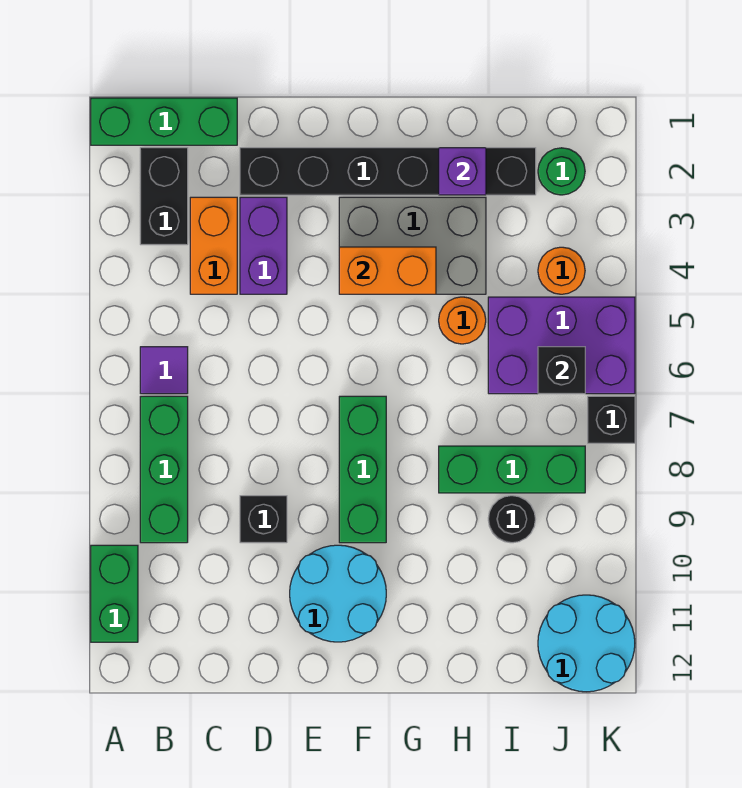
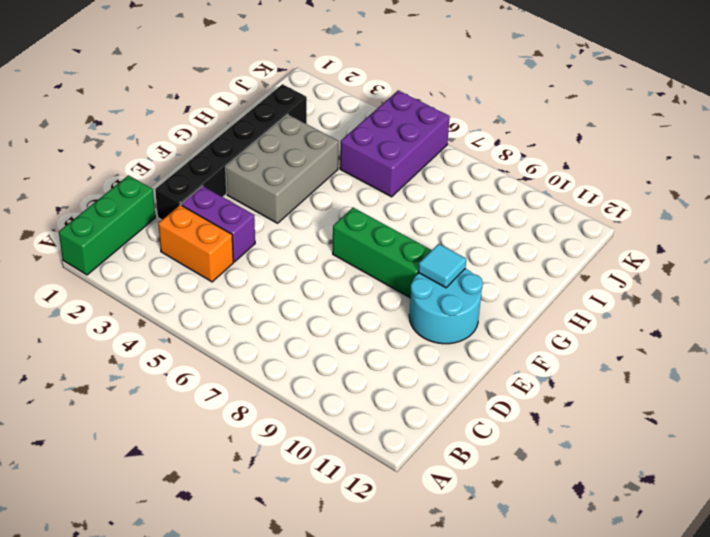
cyan tile F10 level 2 -> none
none -> green brick A10:A11 level 1
none -> black brick B2:B3 level 1
none -> purple tile B6 level 1

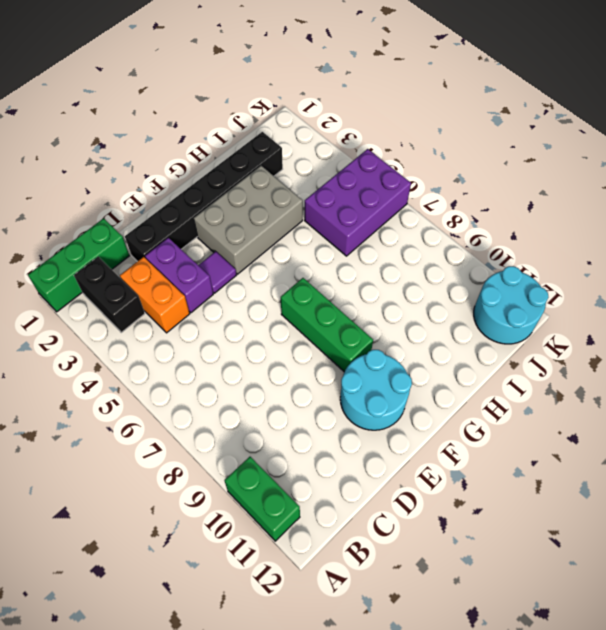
purple tile E4 level 1 -> purple tile B6 level 1
none -> green brick B7:B9 level 1
none -> black brick D9 level 1
none -> orange round brick H5 level 1

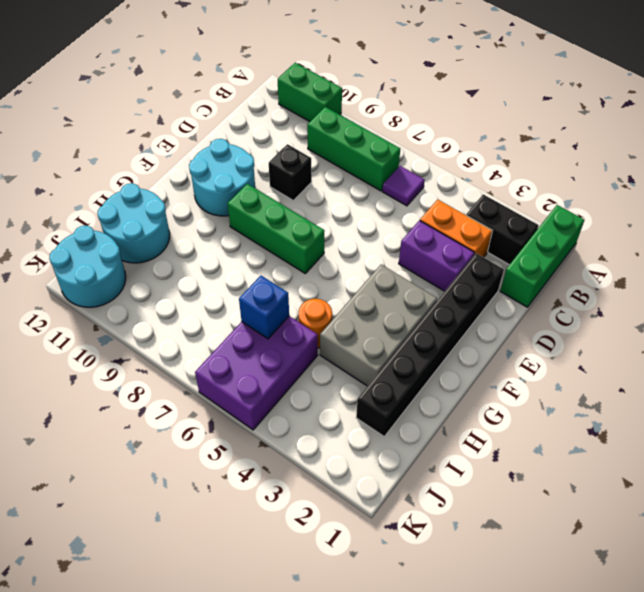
cyan round brick H11:I12 level 1 -> none
blue brick I6 level 2 -> none
none -> green brick H8:J8 level 1
none -> black round brick I9 level 1
none -> green round brick J2 level 1

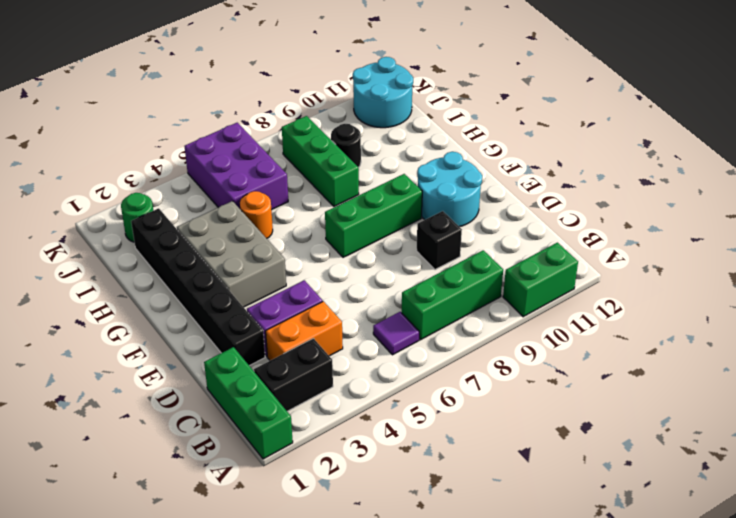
none -> orange round brick J4 level 1
none -> black brick K7 level 1
none -> orange brick F4:G4 level 2

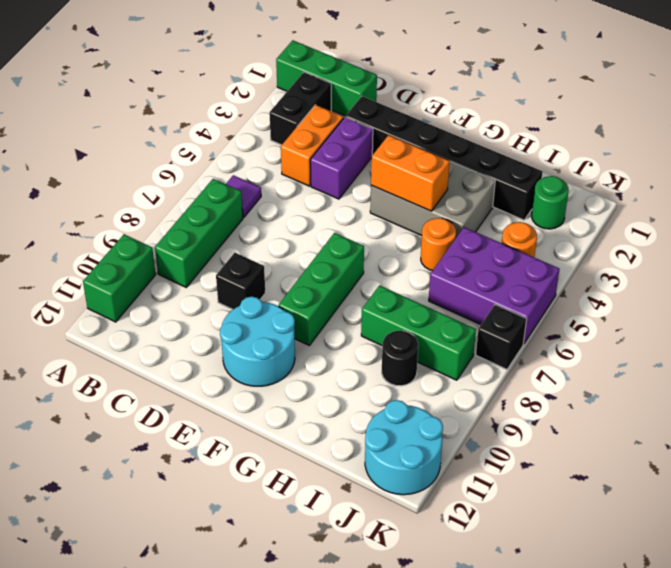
none -> purple brick H2 level 2
none -> black brick J6 level 2

